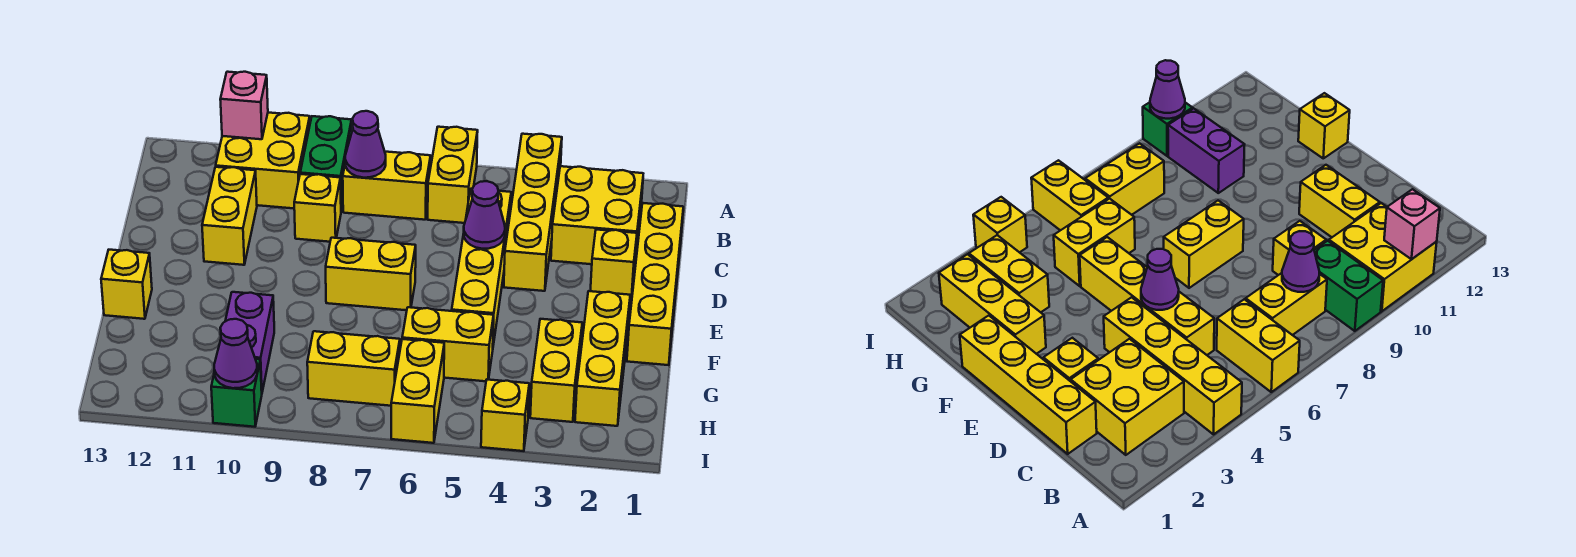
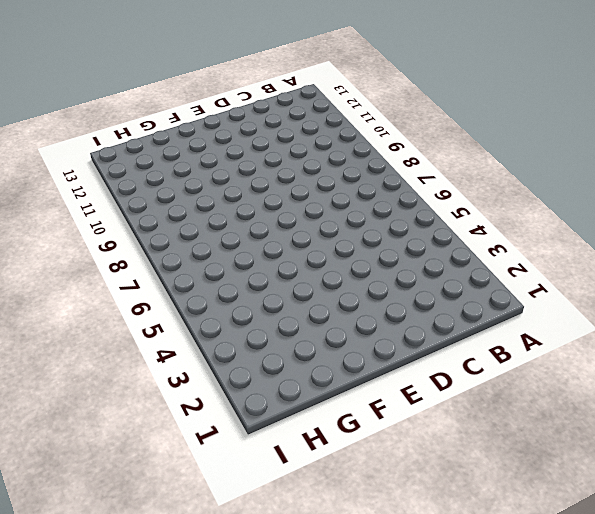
none -> yellow brick A4:D4 level 1
none -> yellow brick A6:B6 level 1
none -> green brick A9:B9 level 1

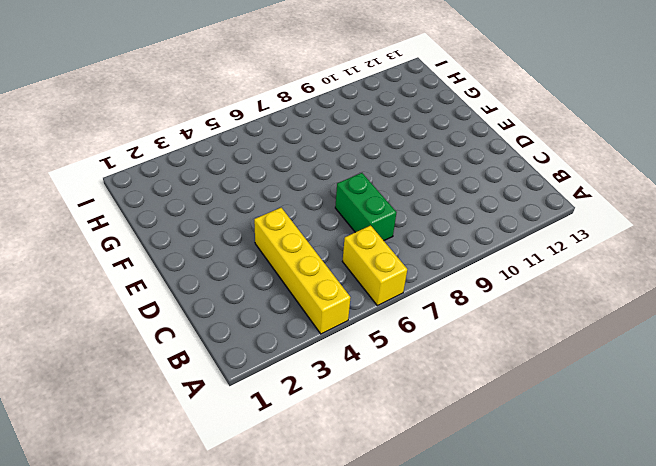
green brick C7:D7 level 1 -> green brick A9:B9 level 1
none -> yellow brick A10:B11 level 1
none -> yellow brick B2:C3 level 1
none -> yellow brick B7:B8 level 1

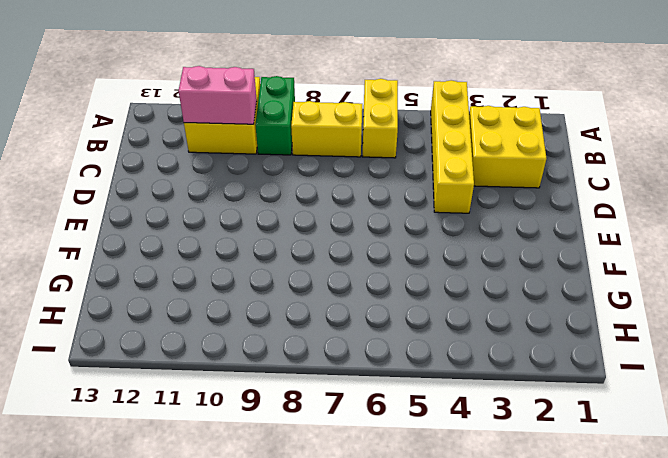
pink brick B10:B11 level 2 -> none
none -> yellow brick C1:F1 level 1
none -> yellow brick C5:F5 level 1
none -> yellow brick C9 level 1

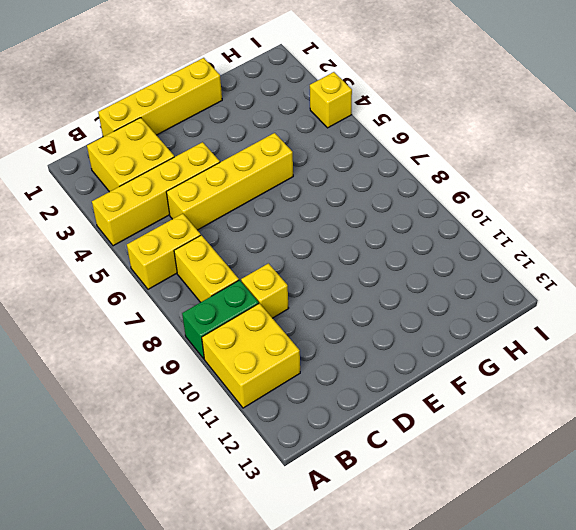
none -> yellow brick C11:D11 level 1
none -> yellow brick D2 level 1
none -> yellow brick E7:E8 level 1

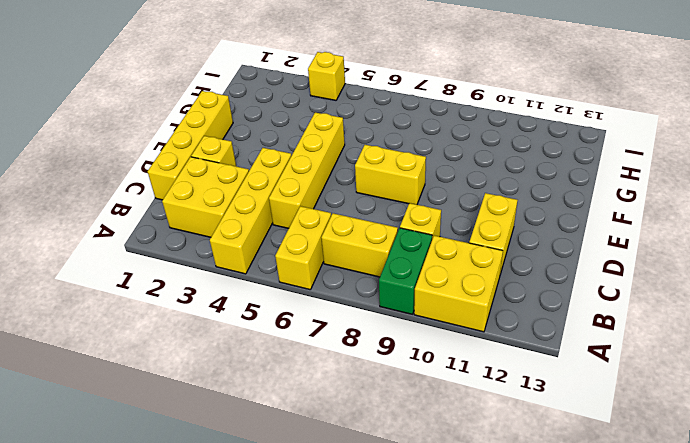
none -> yellow brick F2:H2 level 1
none -> yellow brick F13 level 1
none -> yellow brick G3:H3 level 1

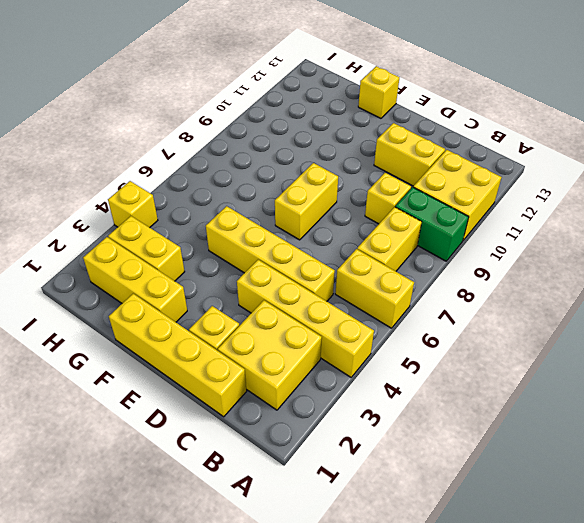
none -> yellow brick G5:G6 level 1
none -> purple brick G10:H10 level 1
none -> yellow brick H6:I6 level 1

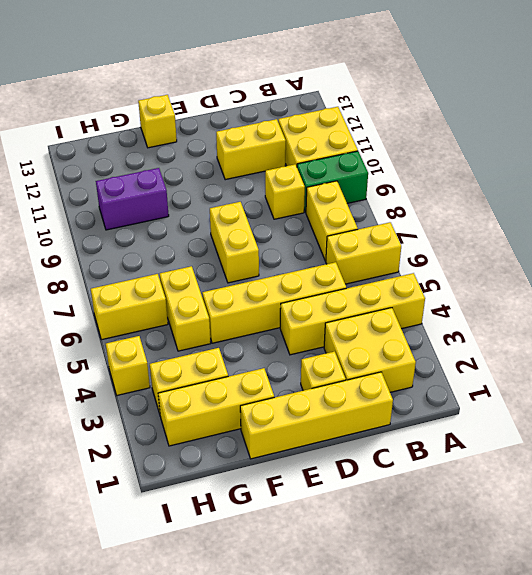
none -> yellow brick H7:H8 level 1
none -> green brick I10 level 1
none -> pink brick A11 level 2

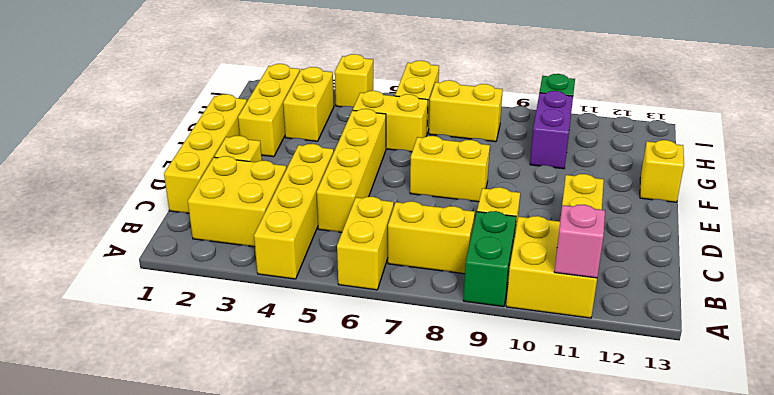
none -> purple cone B8 level 2
none -> purple cone D5 level 2
none -> purple cone I10 level 2

